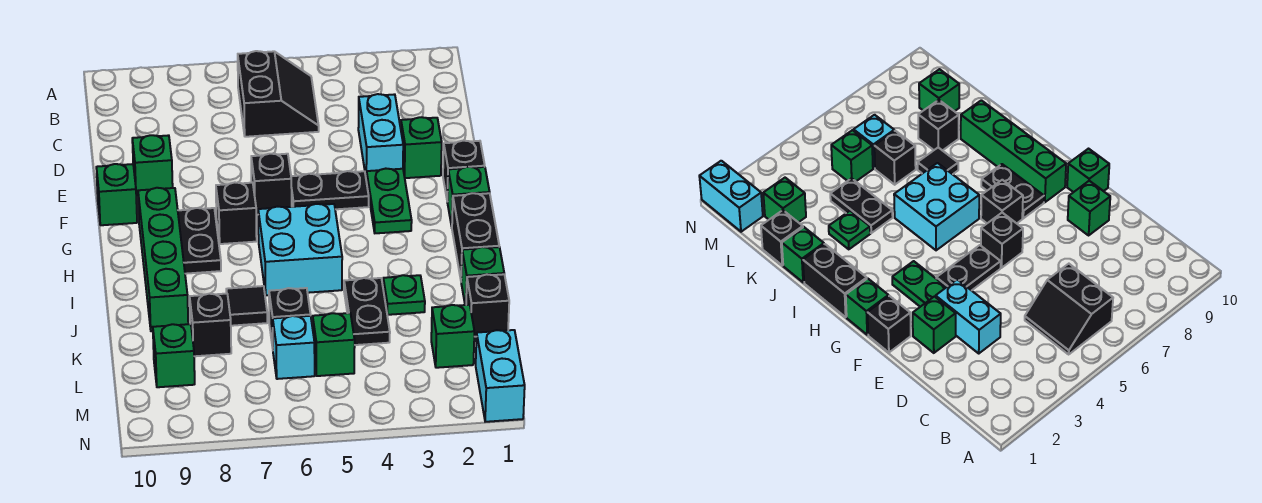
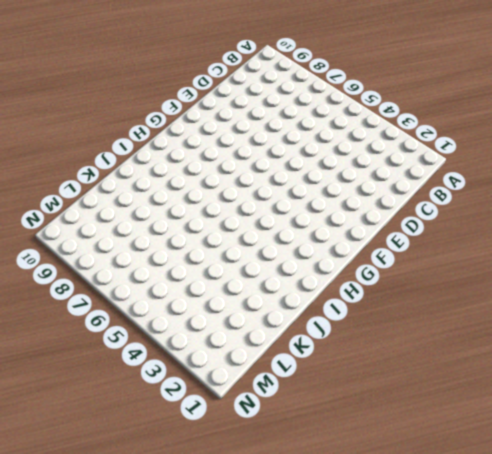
none -> black slope B5:C6 level 1 top 6
none -> cyan brick D3:E3 level 1
none -> green brick E2 level 1

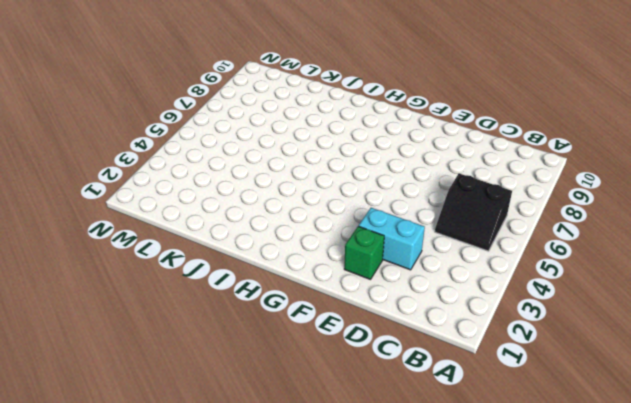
none -> green brick E9 level 1
none -> black brick F1 level 1
none -> green plate F3:G3 level 1

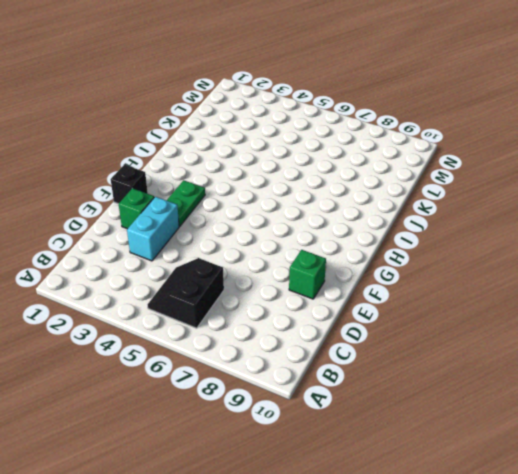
none -> black plate F4:F5 level 1
none -> black brick F6 level 1
none -> green brick F10 level 1

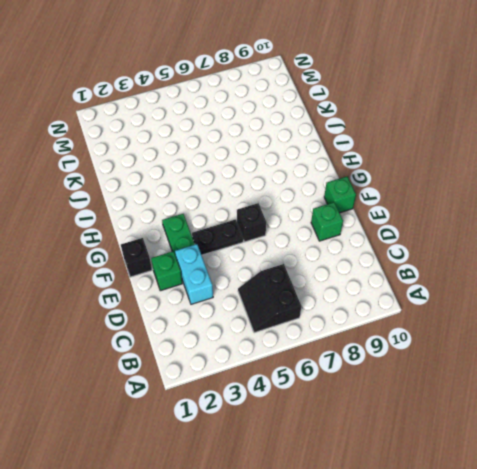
none -> green brick G1 level 1
none -> black brick G7 level 1
none -> black plate G8:H8 level 1

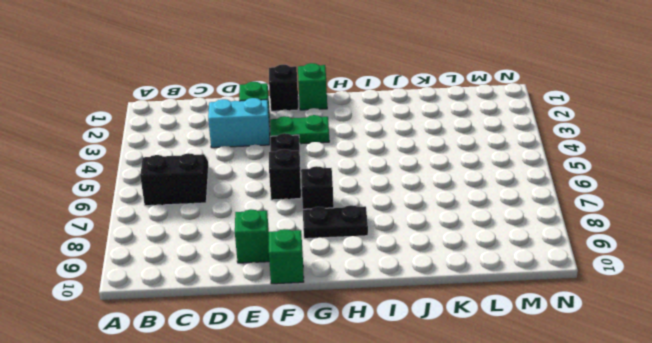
none -> green brick G9:J9 level 1
none -> black brick H1:I1 level 1
none -> cyan brick H5:I6 level 1

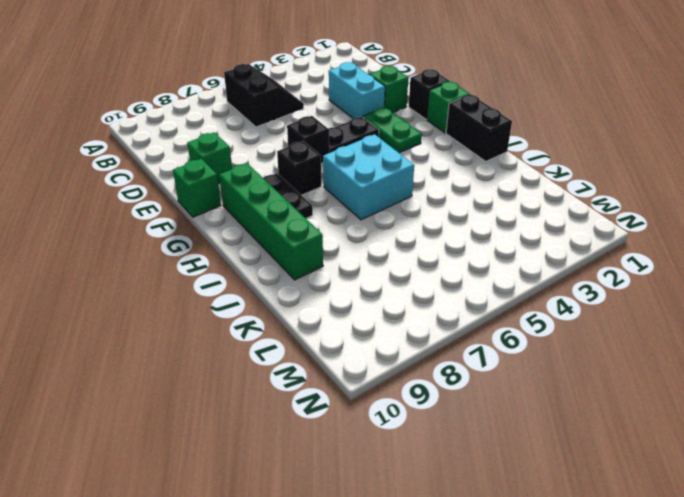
none -> green brick J1 level 1
none -> green plate J3 level 1
none -> black plate J4:K4 level 1

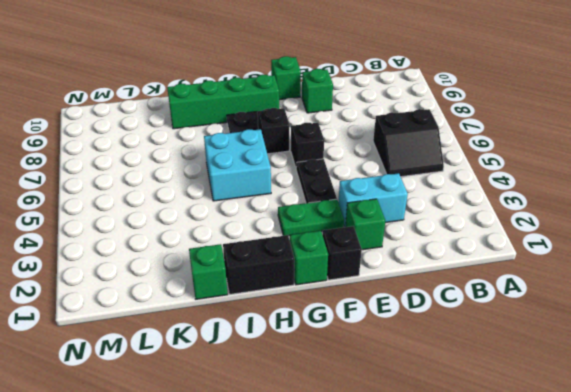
none -> green plate J3 level 1
none -> black plate J4:K4 level 1
none -> black tile J7 level 1

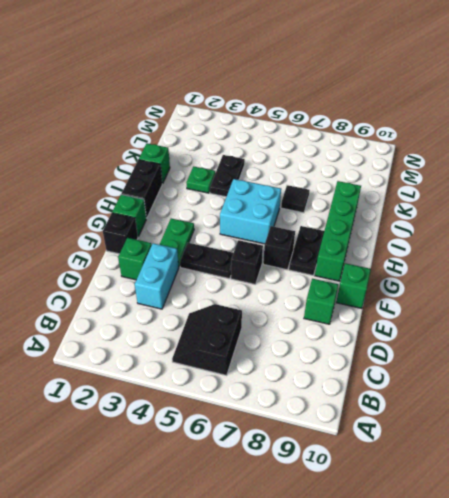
none -> black brick K1 level 1
none -> black brick K6 level 1
none -> black brick K8 level 1

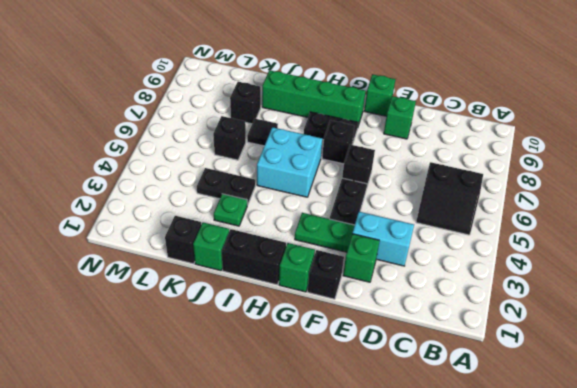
none -> green brick L2 level 1
none -> green brick L5 level 1
none -> cyan brick L6 level 1

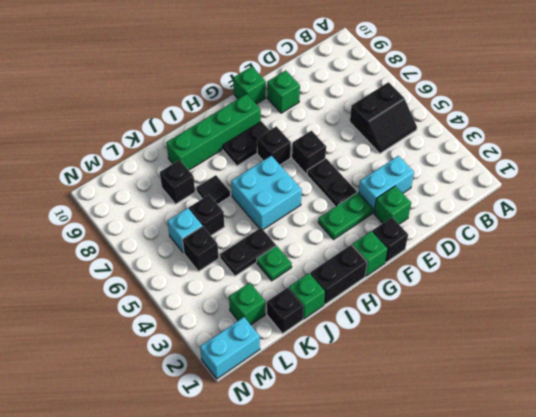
black brick L5 level 1 -> green brick L5 level 1
none -> green brick L9 level 1

